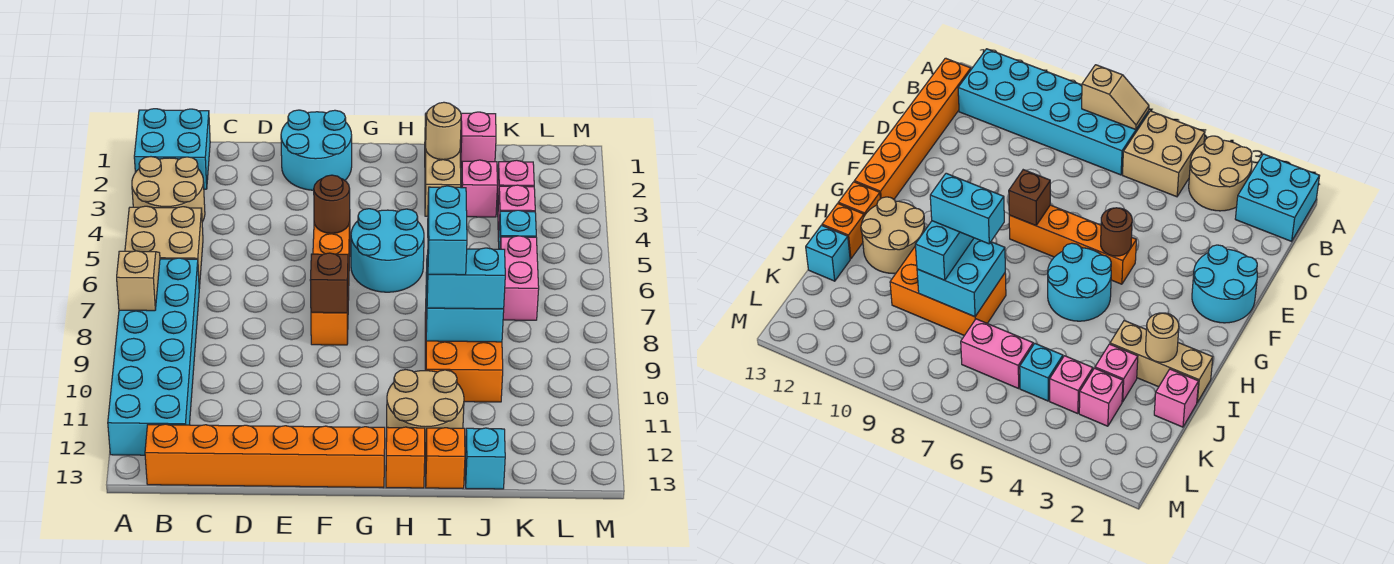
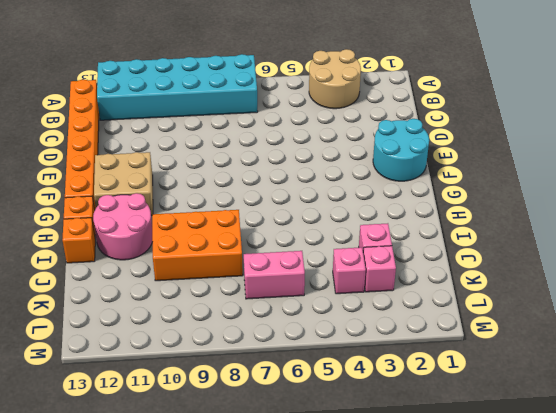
tan brick F11:G12 level 1 -> tan brick A5:B6 level 1
pink round brick H11:I12 level 1 -> tan round brick H11:I12 level 1
none -> cyan brick A1:B2 level 1
none -> orange brick F5:F8 level 1
none -> cyan round brick G5:H6 level 1

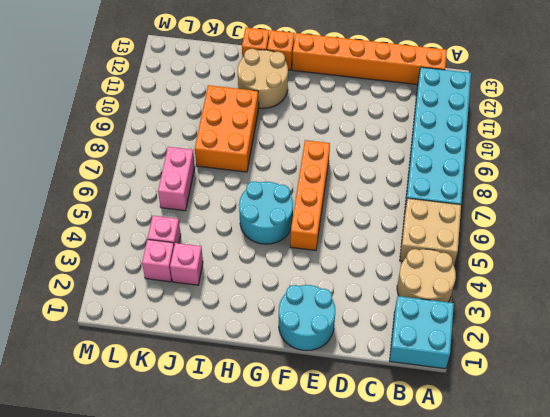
none -> tan brick I1:I3 level 1
none -> pink brick J1 level 1
none -> cyan brick J13 level 1

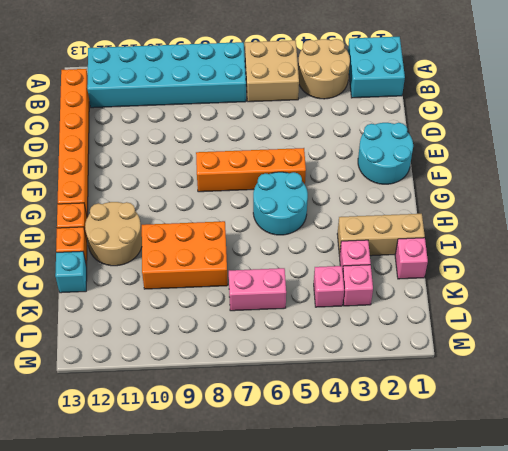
none -> cyan brick K5 level 1
none -> tan slope A7:A8 level 2 top 8
none -> brown round brick F5 level 2

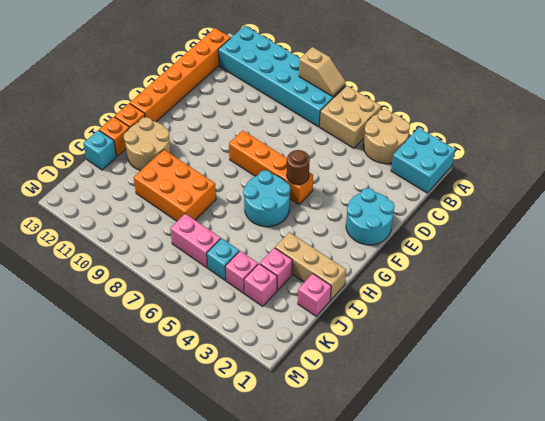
none -> brown brick F8 level 2
none -> tan round brick I2 level 2
none -> cyan brick I8:J9 level 2

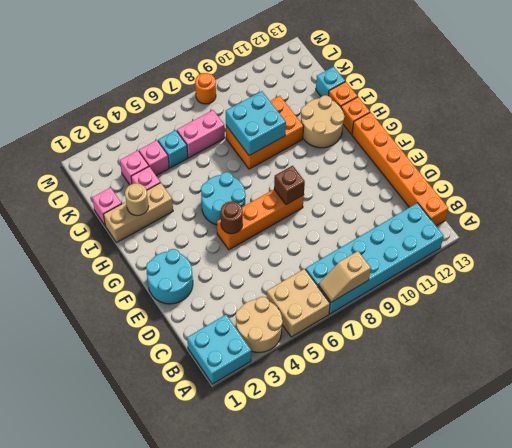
orange round brick M8 level 1 -> none
none -> cyan brick I9:J9 level 3
none -> cyan brick I8:I9 level 4

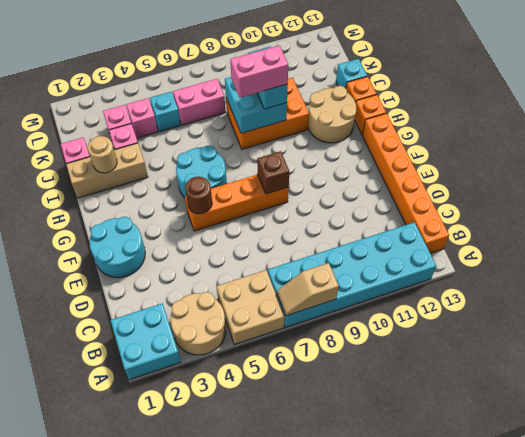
pink brick I8:I9 level 4 -> cyan brick I8:I9 level 4

